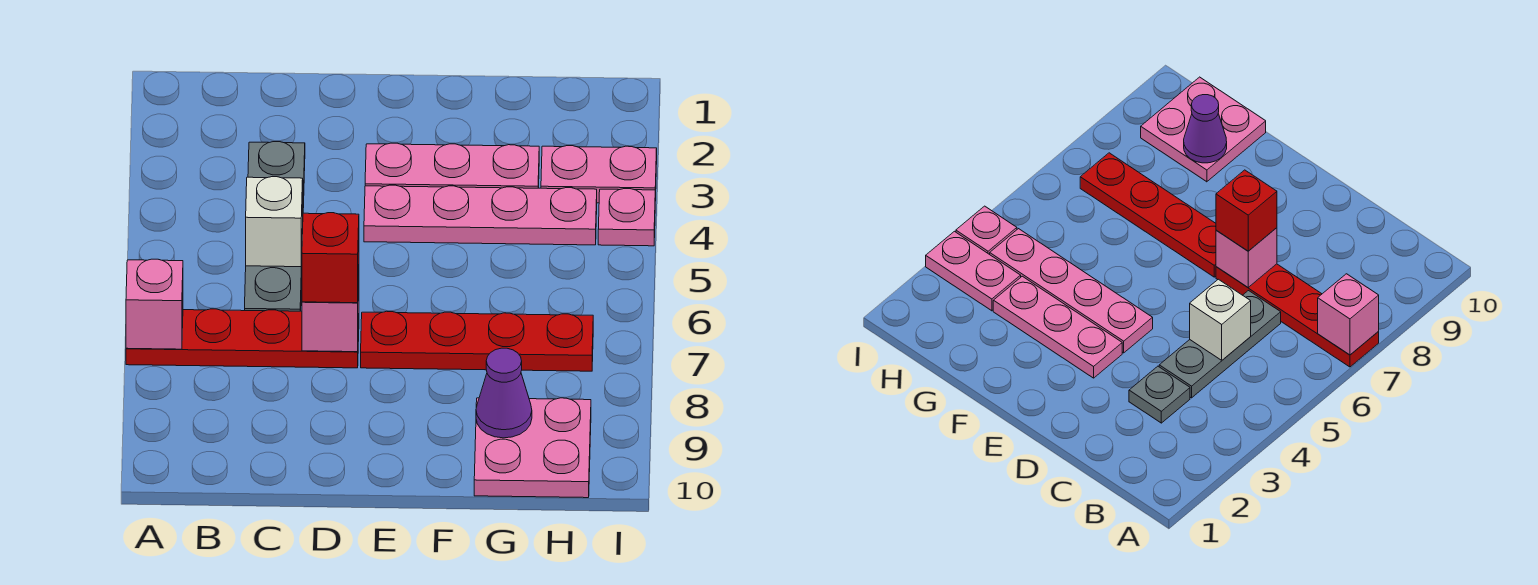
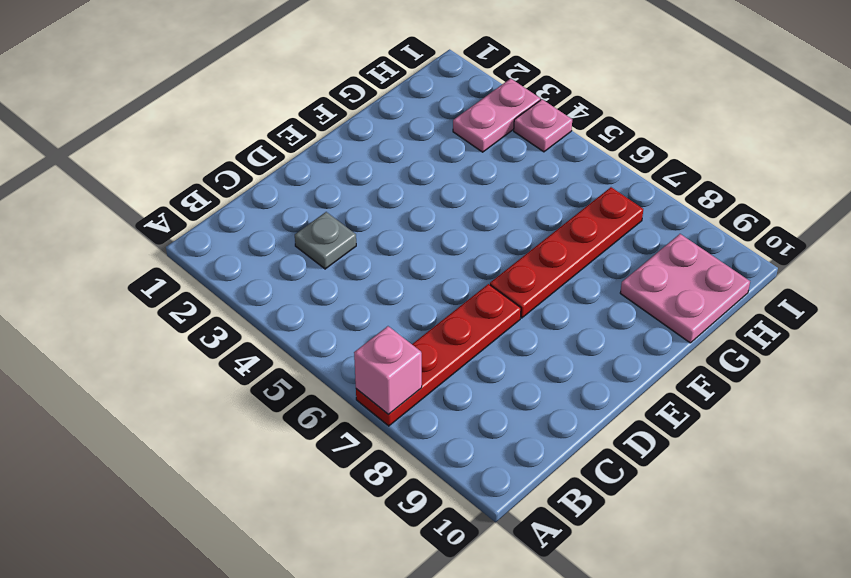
none -> grey plate C4:C6 level 1
none -> pink plate E3:G3 level 1
none -> pink plate E4:H4 level 1

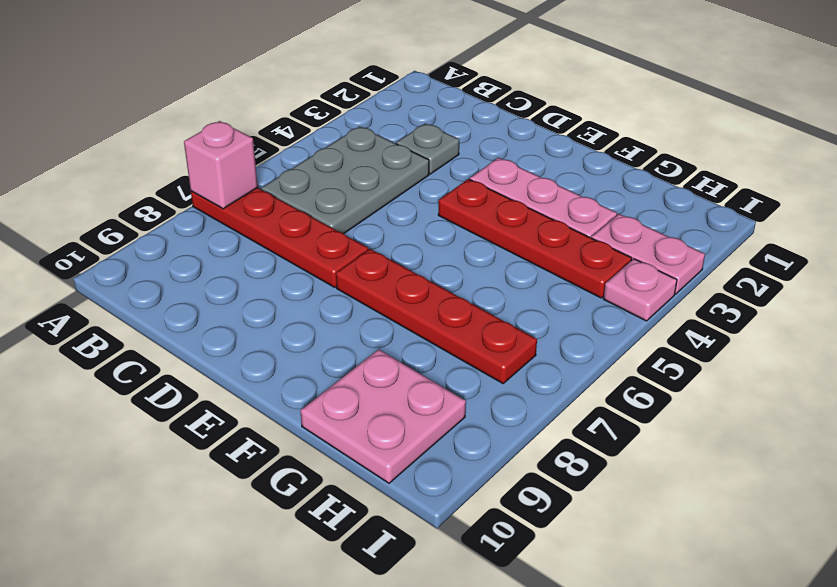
grey plate B4:C6 level 1 -> grey plate C4:C6 level 1
red plate E4:H4 level 1 -> pink plate E4:H4 level 1
none -> white brick C5 level 2
none -> pink brick D7 level 2
none -> purple cone G9 level 2

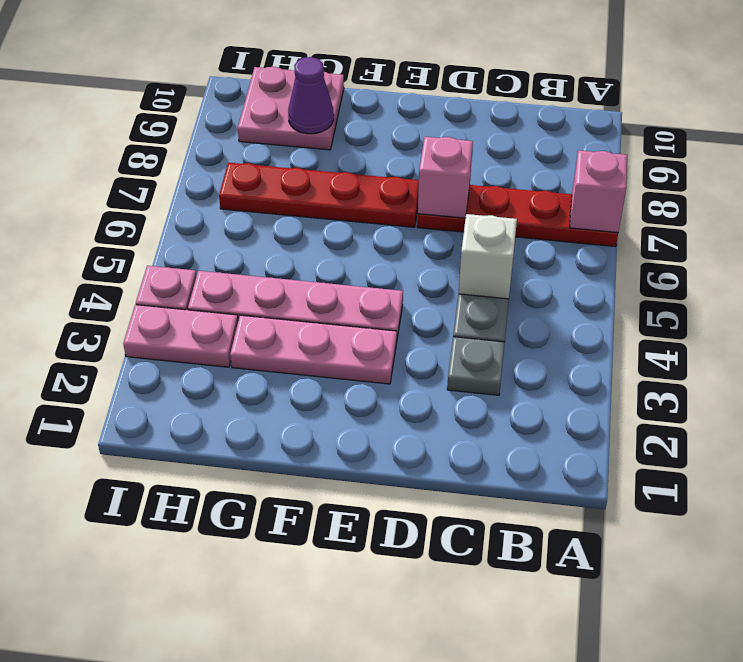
none -> red brick D7 level 3

